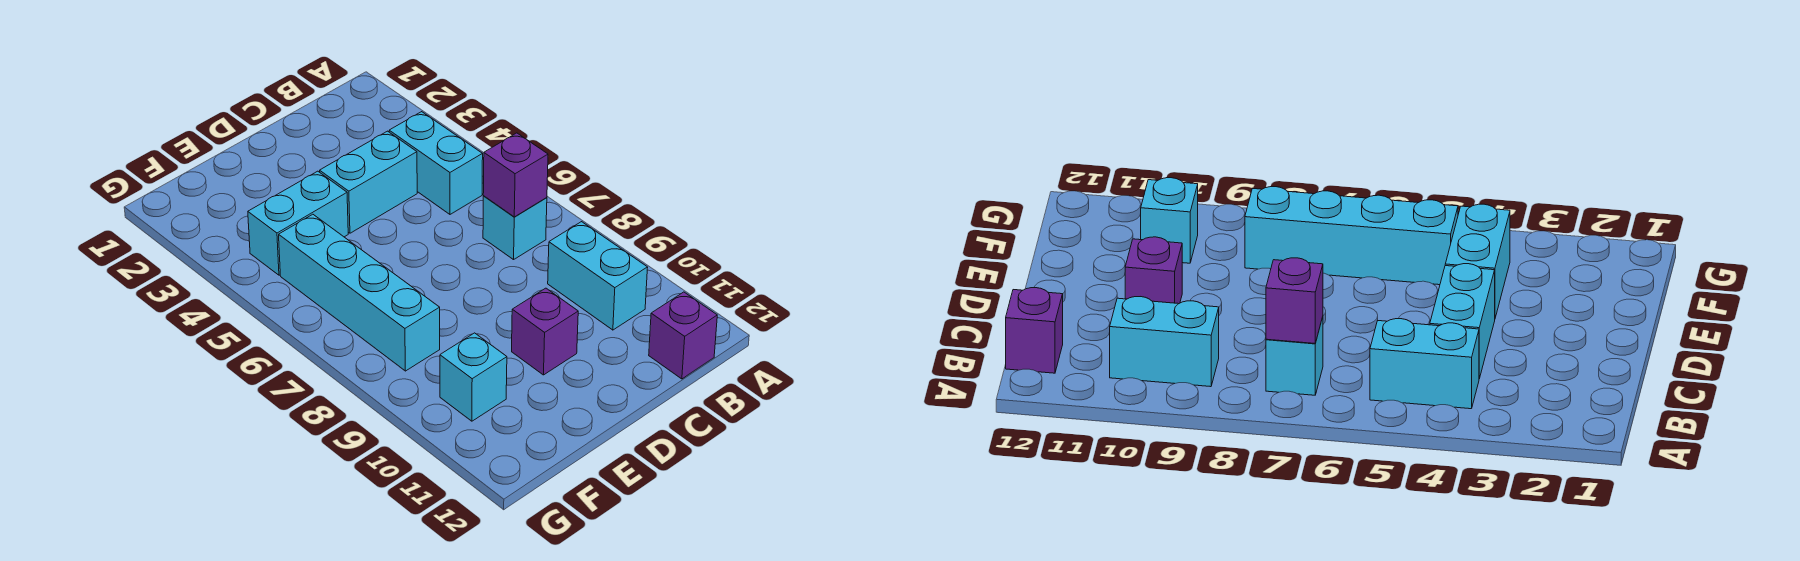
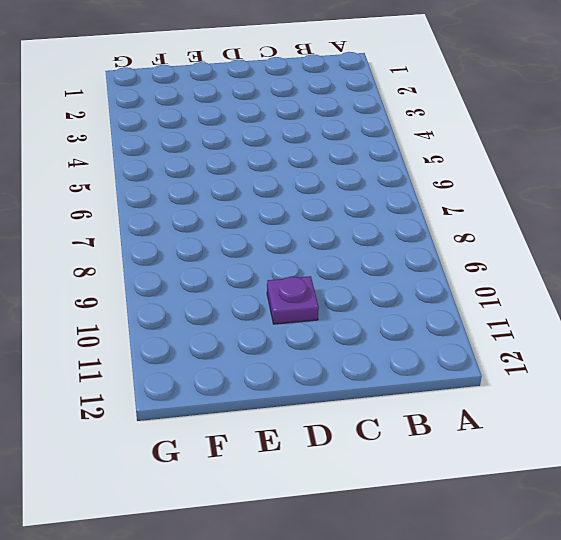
purple plate D10 level 1 -> purple brick D10 level 1
none -> cyan brick B4:B5 level 1
none -> cyan brick B7 level 1

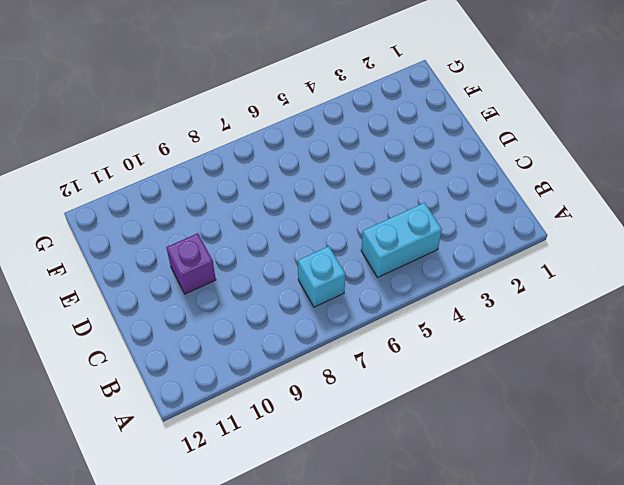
none -> cyan brick B9:B10 level 1
none -> purple brick B12 level 1

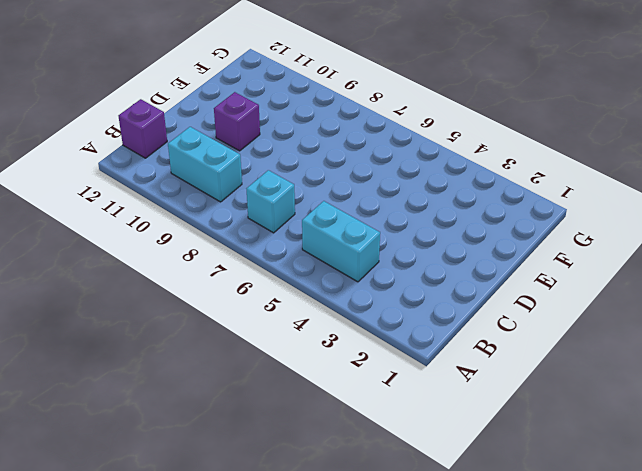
none -> cyan brick C4:D4 level 1
none -> cyan brick E4:F4 level 1

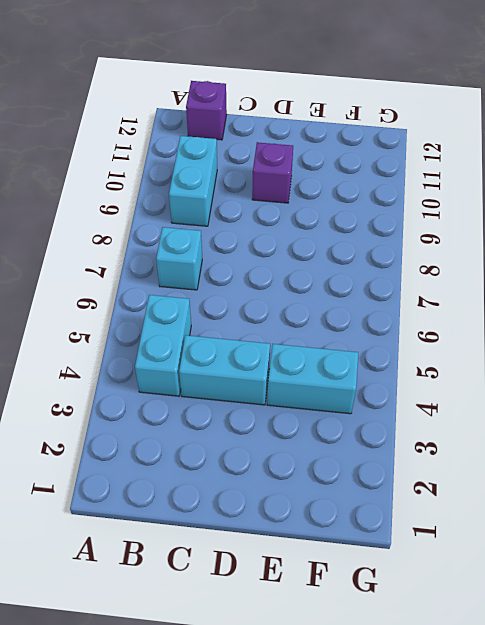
none -> cyan brick F5:F8 level 1
none -> cyan brick F10 level 1

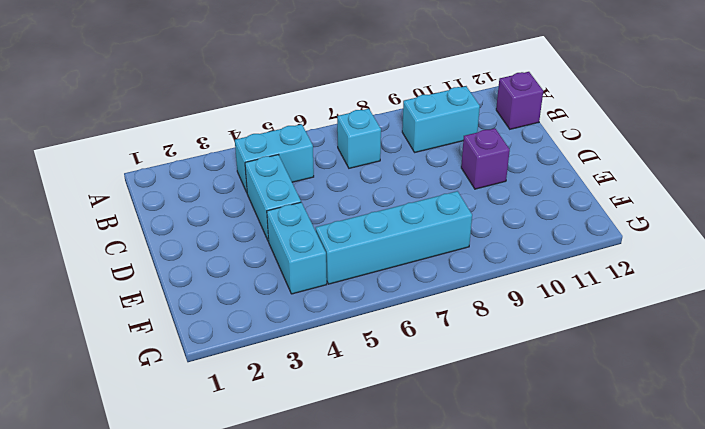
none -> cyan brick F10 level 1
none -> purple brick B7 level 2

